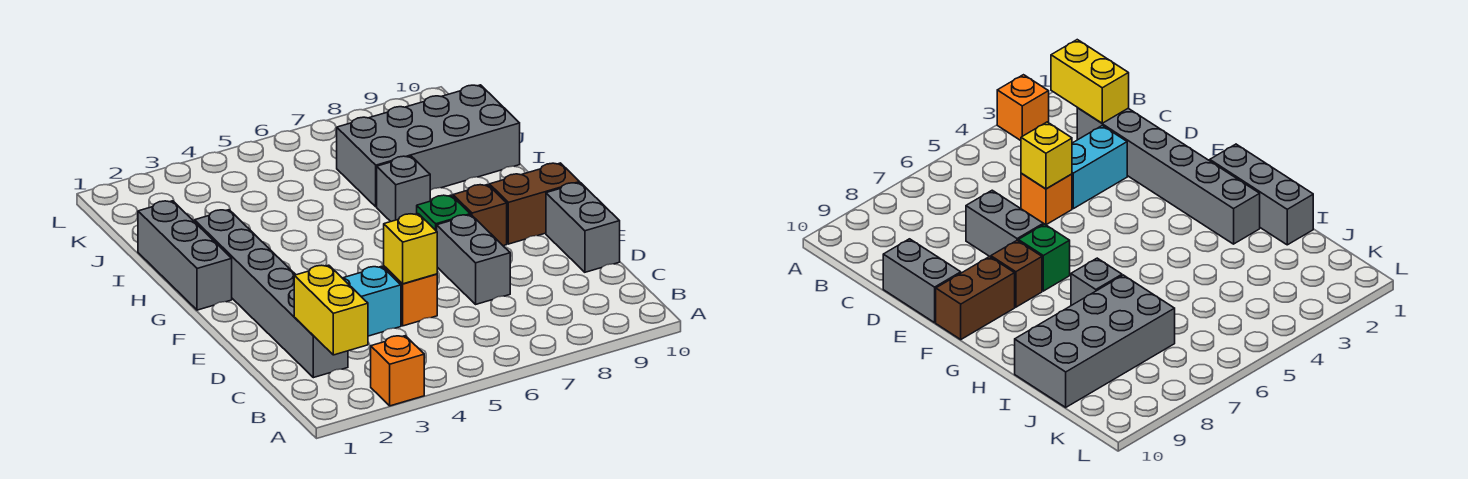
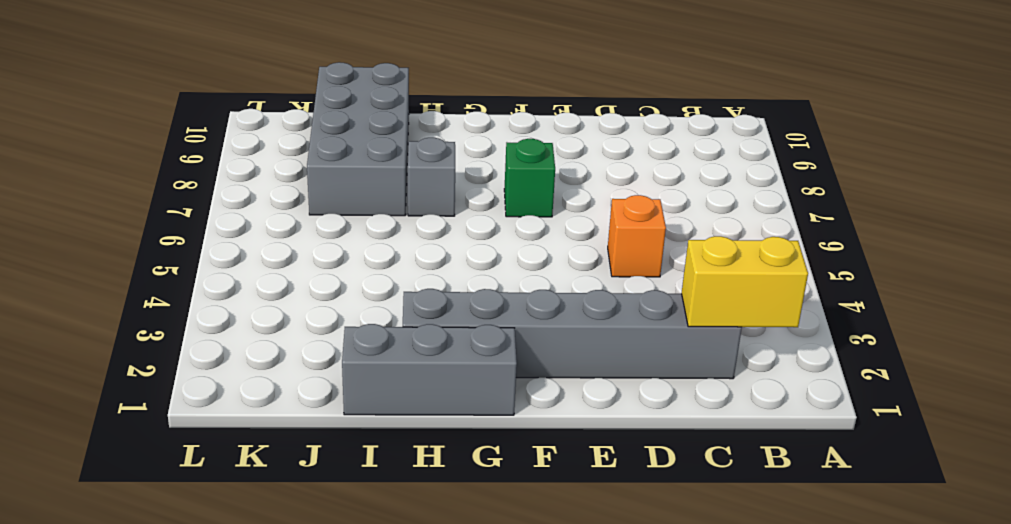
none -> orange brick A3 level 1
none -> cyan brick D3:D4 level 1
none -> grey brick D7:E7 level 1

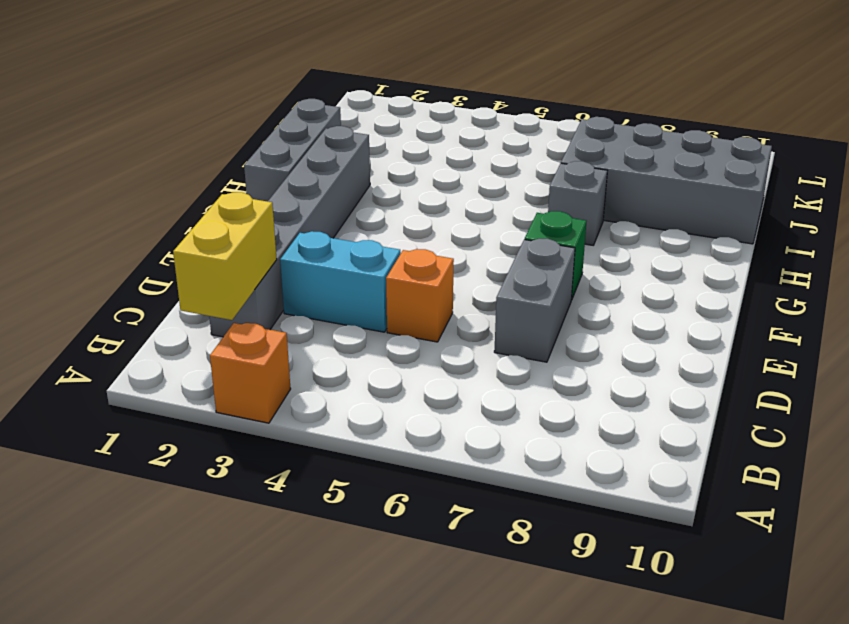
none -> grey brick D10:E10 level 1
none -> brown brick F8 level 1
none -> brown brick F9:F10 level 1

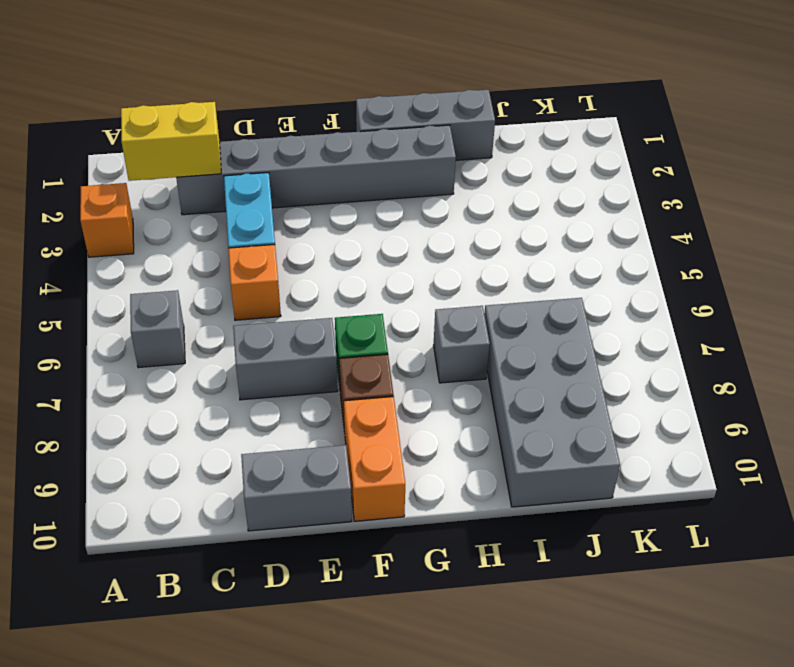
grey brick B6 level 1 -> none
orange brick F9:F10 level 1 -> brown brick F9:F10 level 1
none -> yellow brick D5 level 2

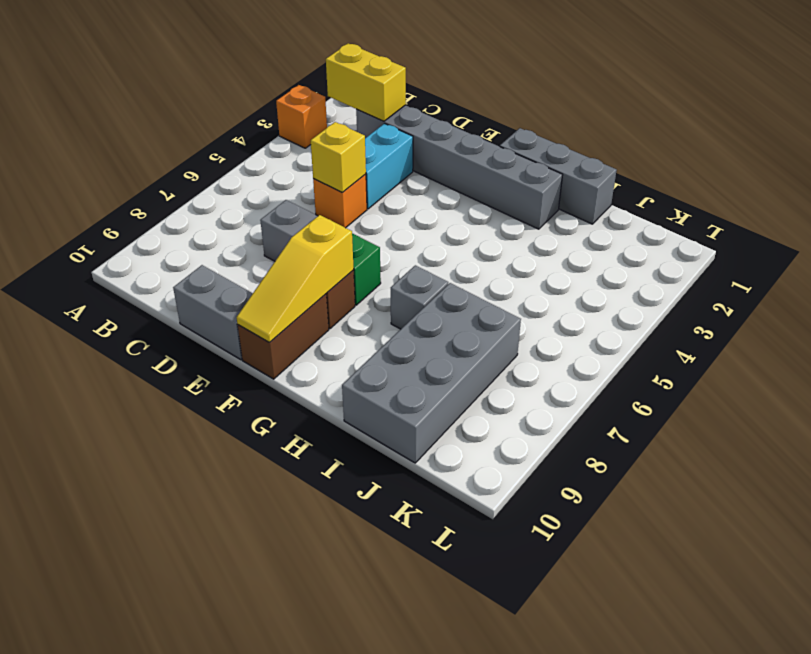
yellow slope F8:F10 level 2 top 8 -> none

